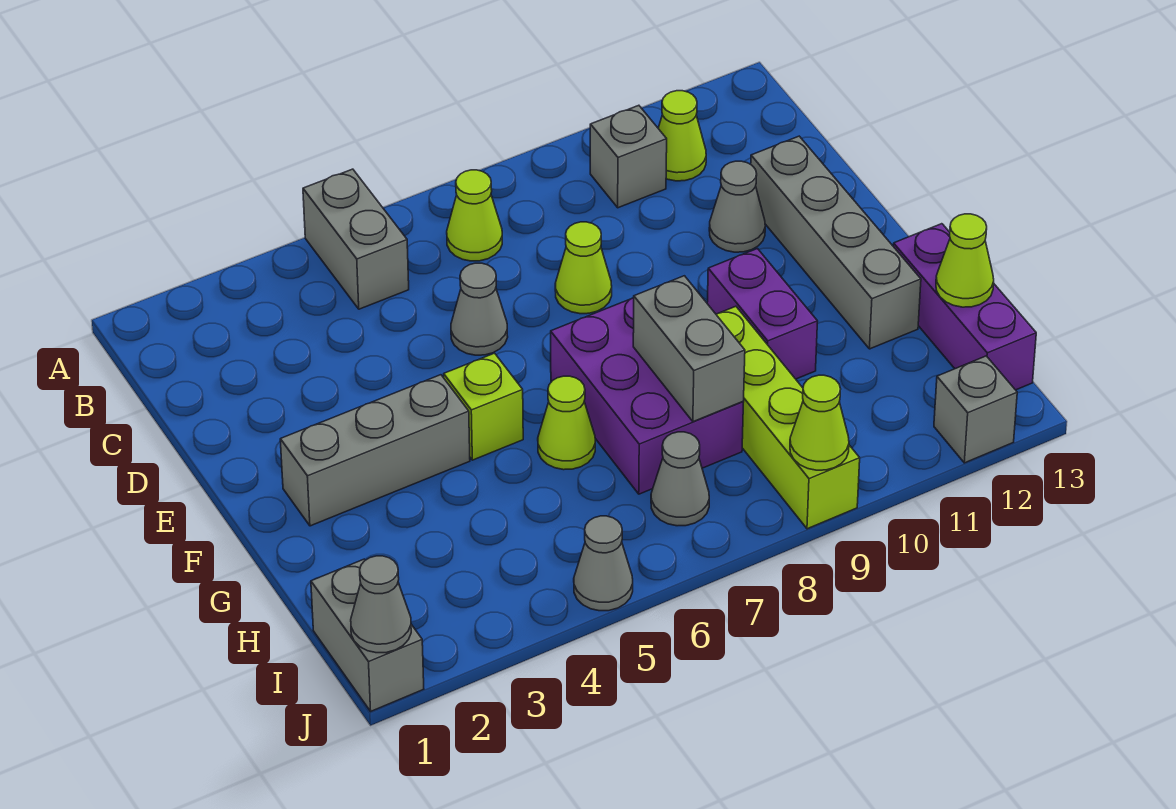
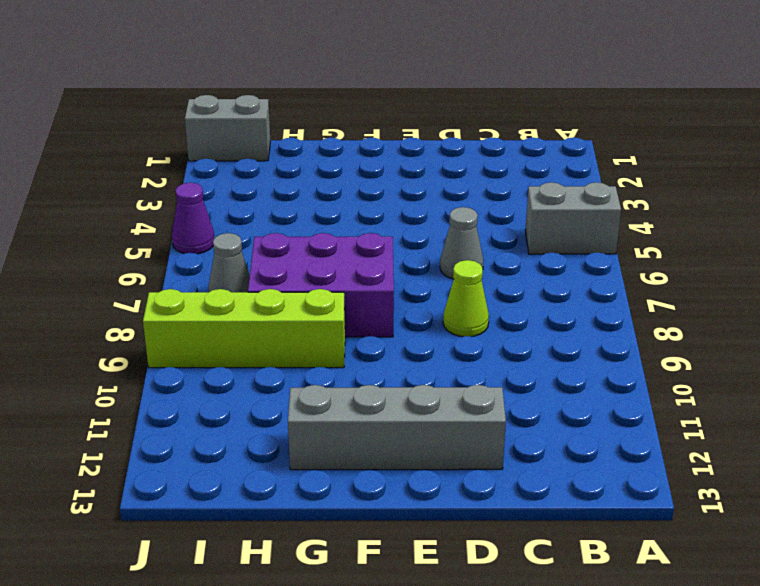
purple cone J5 level 1 -> grey cone J5 level 1
none -> lime cone B7 level 1
none -> grey brick B10 level 1
none -> lime cone B11 level 1

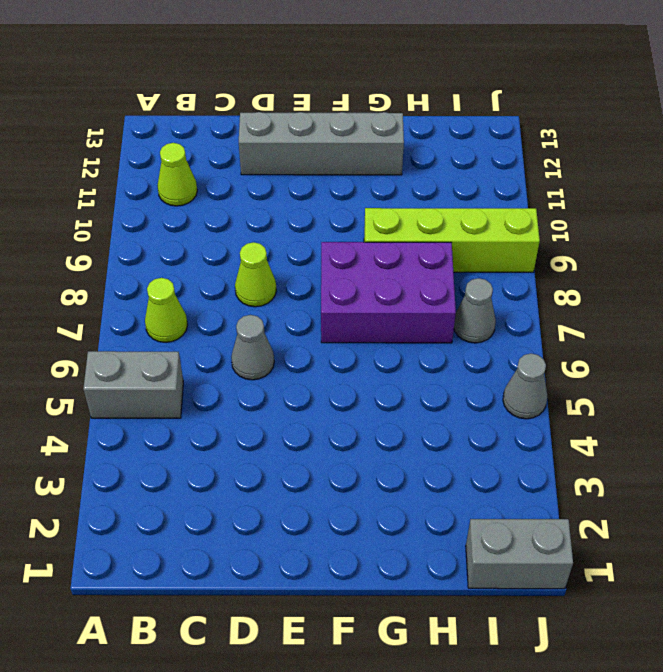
none -> grey brick B10 level 1
none -> grey cone D11 level 1
none -> grey brick F2:F4 level 1

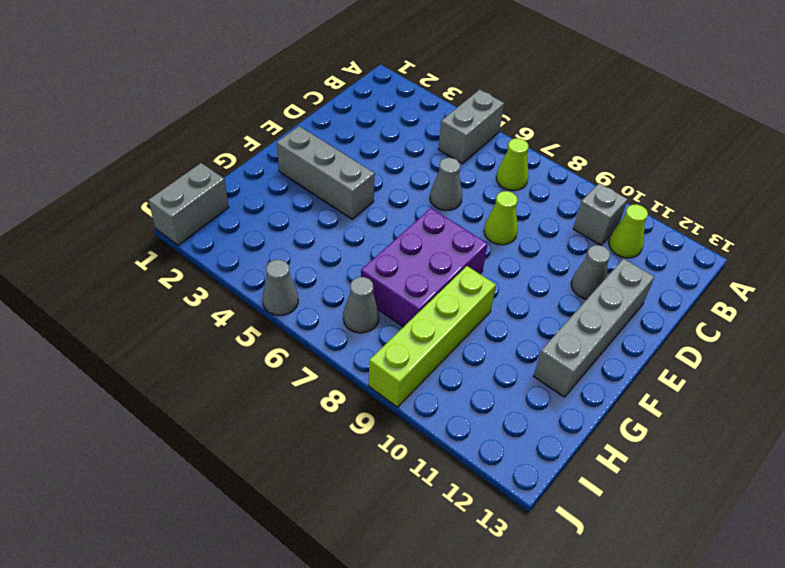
none -> lime brick F5 level 1
none -> purple brick F10:G10 level 1
none -> lime cone G6 level 1

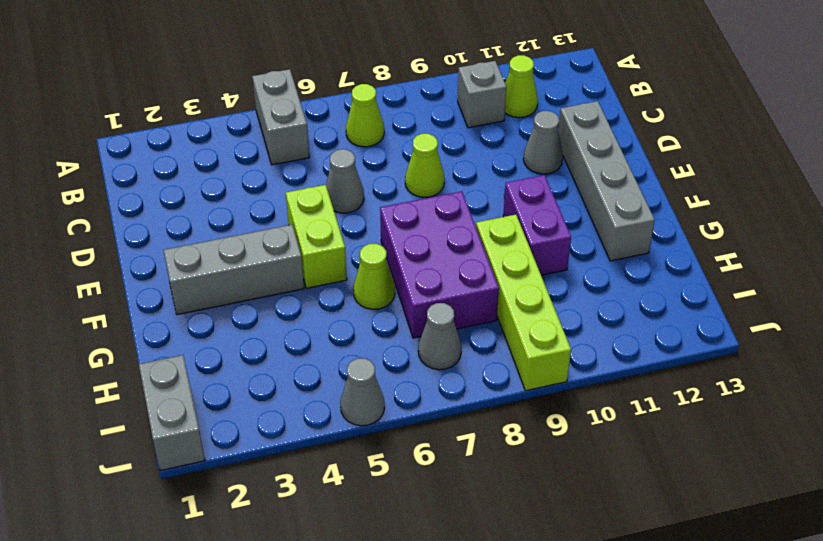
lime brick E5:F5 level 1 -> lime brick F5 level 1
none -> purple brick G13:I13 level 1
none -> grey brick J12 level 1
none -> grey brick G8:H8 level 2

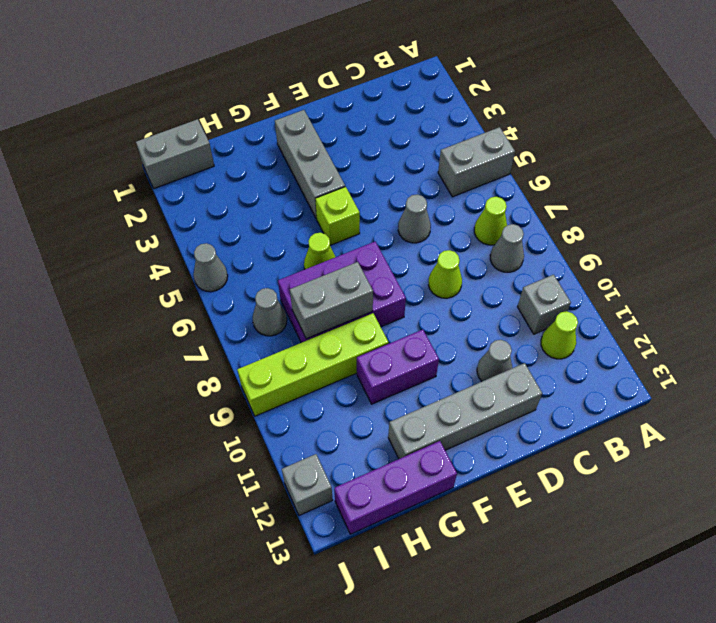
grey cone B8 level 1 -> grey cone J1 level 2
none -> lime cone H13 level 2
none -> lime cone J9 level 2

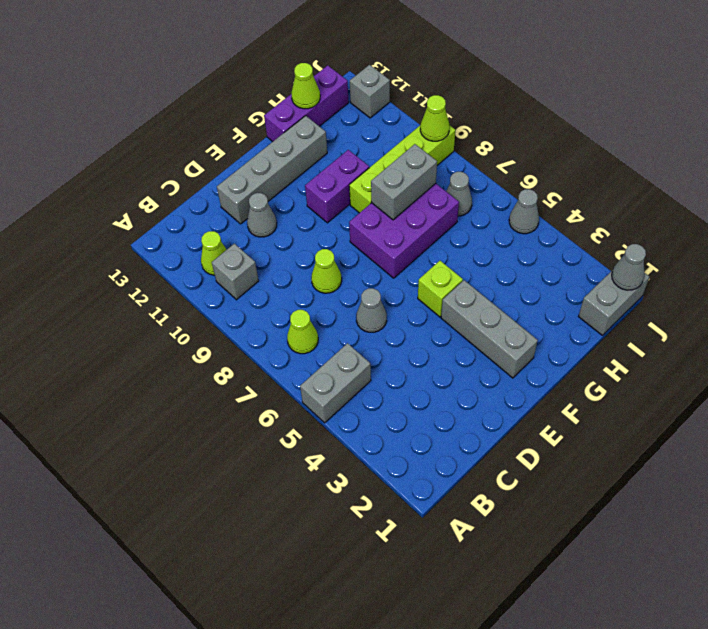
none -> lime cone G6 level 1

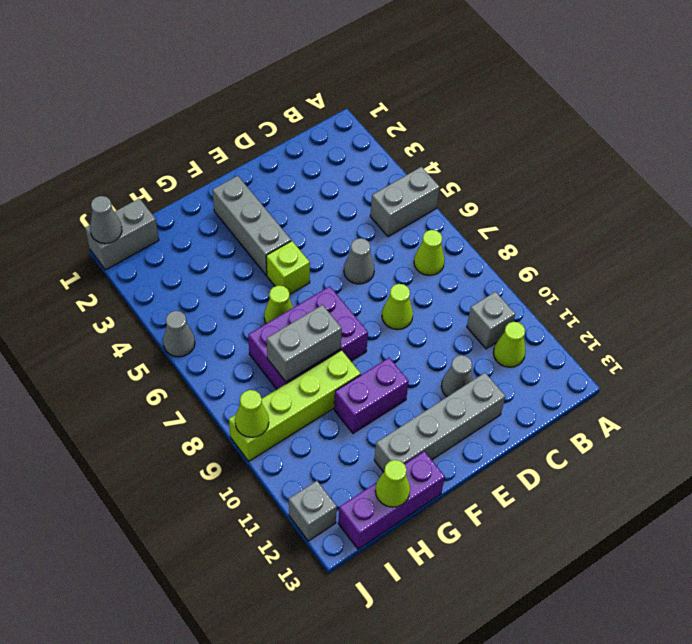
none -> grey cone I7 level 1

